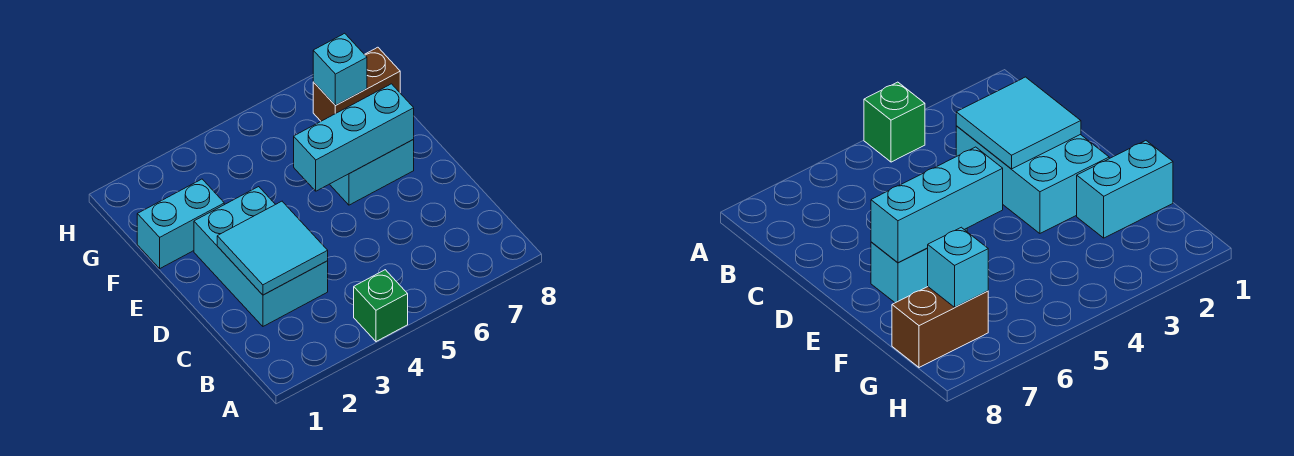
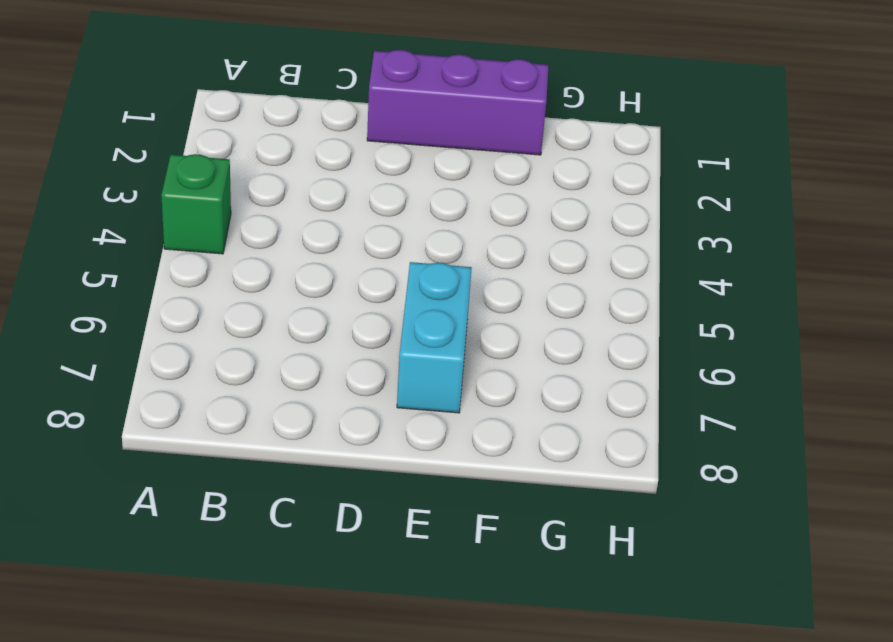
purple brick D1:F1 level 1 -> cyan brick F1:F2 level 1
none -> cyan brick C2:E3 level 1
none -> brown brick G7:G8 level 1

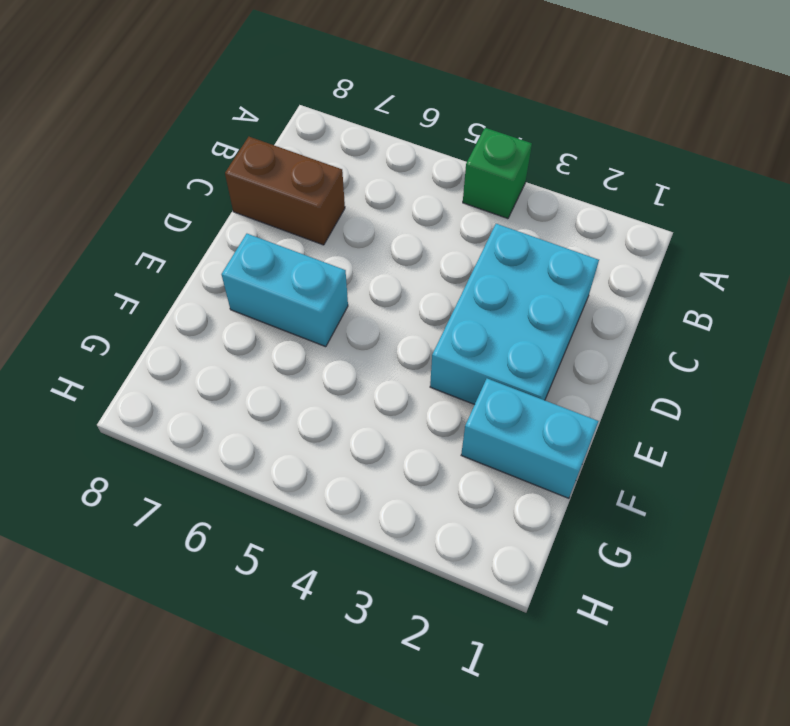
brown brick C7:C8 level 1 -> brown brick G7:G8 level 1
none -> cyan tile C2:D3 level 2
none -> cyan brick E5:E7 level 2

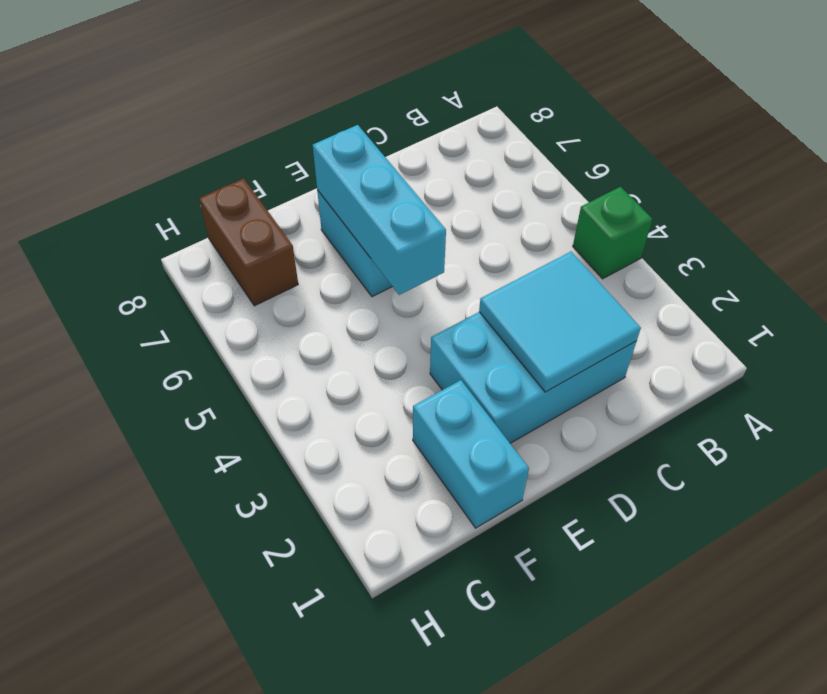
none -> cyan brick G7 level 2

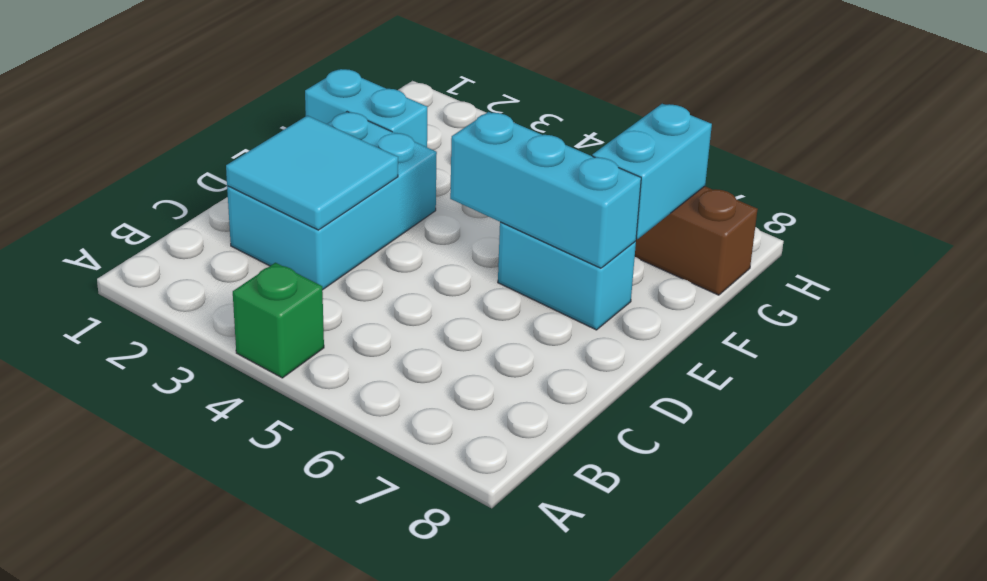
cyan brick F7:G7 level 2 -> cyan brick G7 level 2

